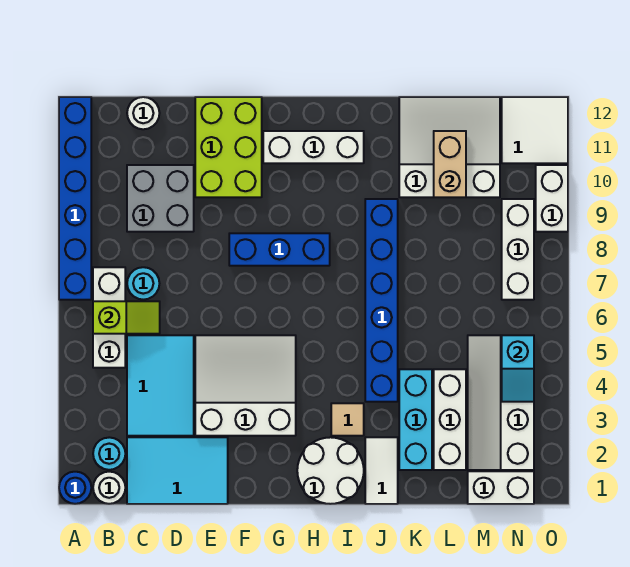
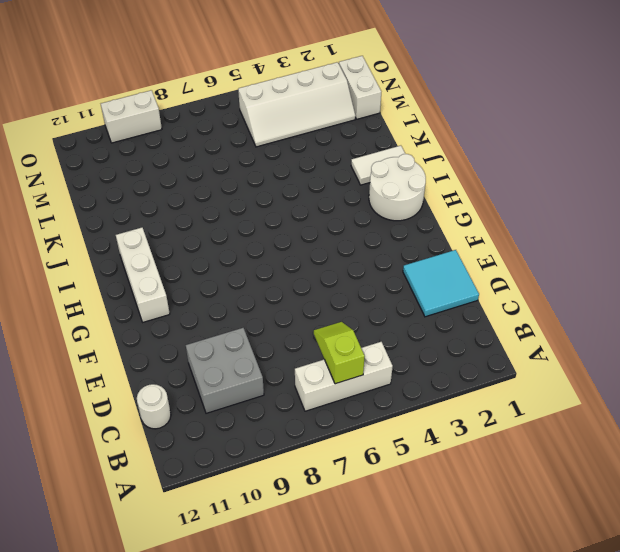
cyan tile D1:E2 level 1 -> cyan tile C1:E2 level 1
none -> blue round brick A1 level 1
none -> blue brick A7:A12 level 1
none -> white round brick B1 level 1

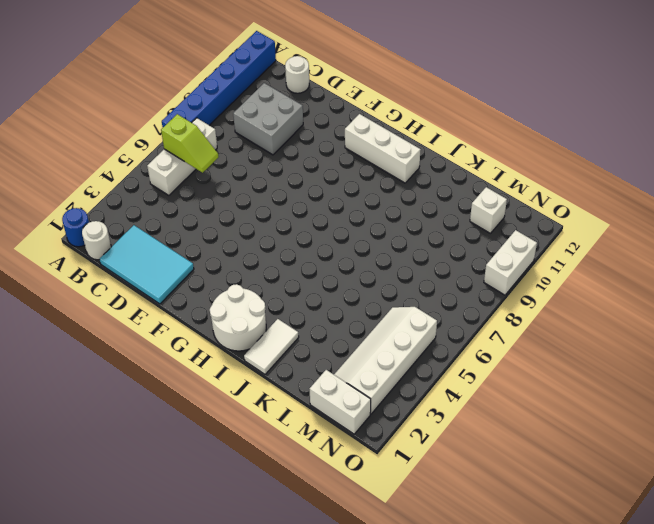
white brick M11 level 1 -> white slope K10:M12 level 1 top 10
none -> cyan round brick B2 level 1
none -> cyan tile C3:D5 level 1
none -> cyan round brick C7 level 1

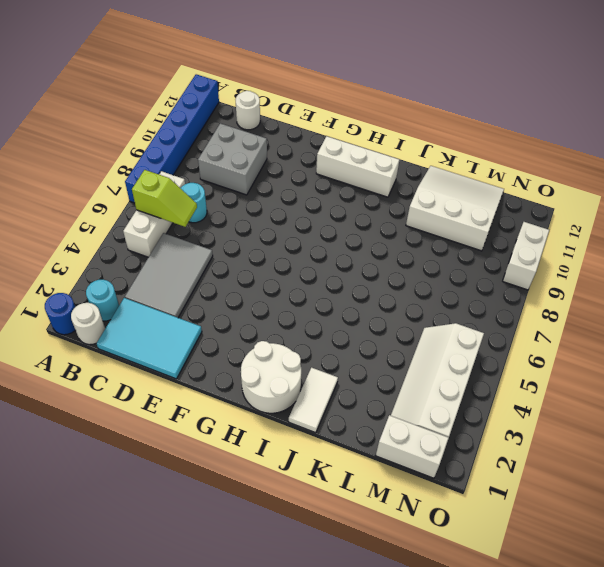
grey tile C3:D5 level 1 -> cyan tile C3:D5 level 1
none -> white slope E3:G5 level 1 top 3
none -> lime brick E10:F12 level 1
none -> blue brick F8:H8 level 1

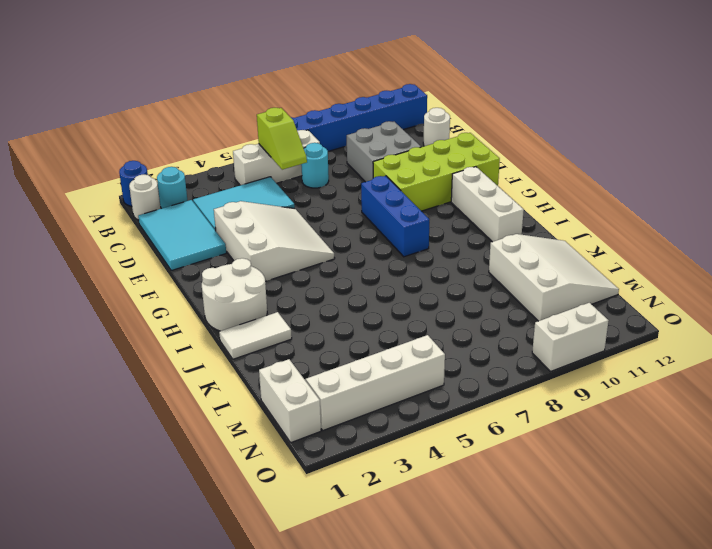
lime brick E9:F12 level 1 -> lime brick E10:F12 level 1
none -> tan tile I3 level 1
none -> blue brick J4:J9 level 1
none -> cyan brick K2:K4 level 1

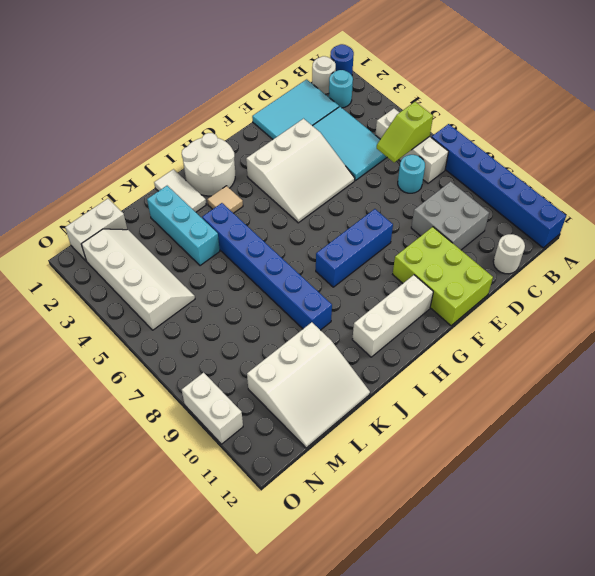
none -> white brick L2:L4 level 1
none -> white brick N7:N9 level 1
none -> white tile N11:O12 level 1

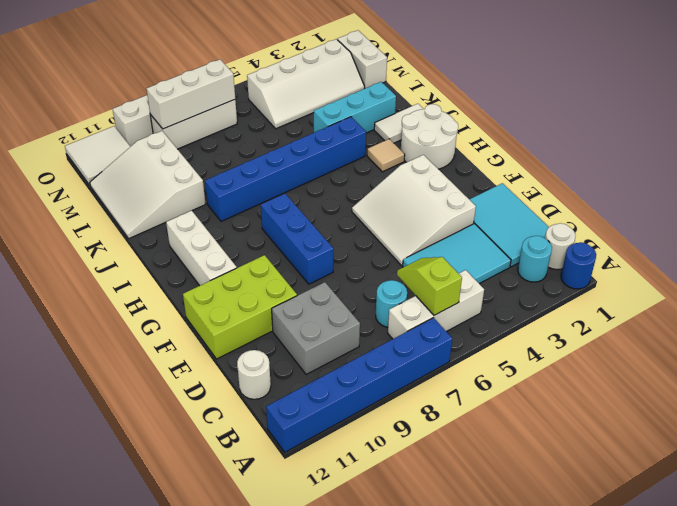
white brick N7:N9 level 2 -> white brick L2:L4 level 1
none -> tan brick L10:L11 level 2
none -> cyan slope N4:N5 level 2 top 5

